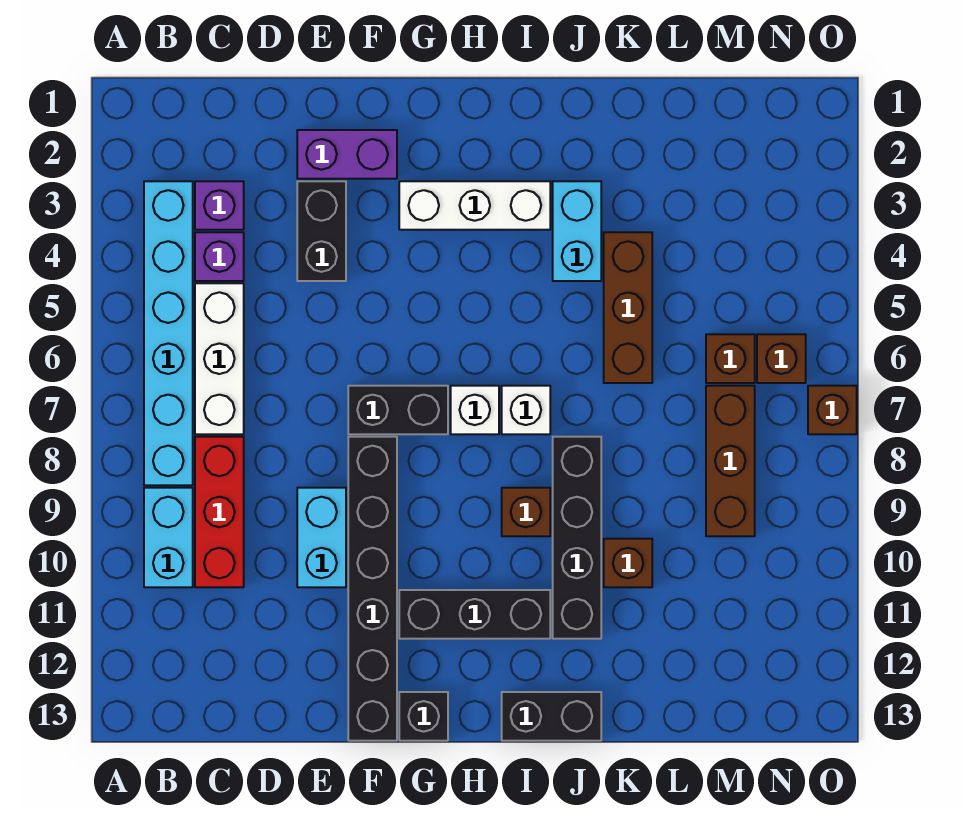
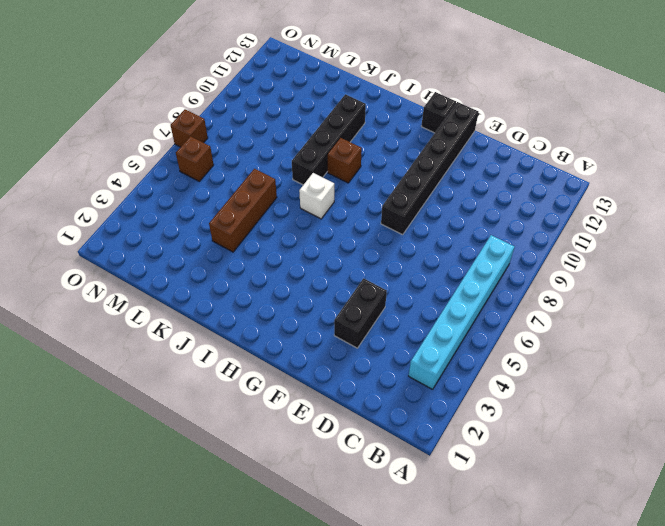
none -> cyan brick B9:B10 level 1
none -> purple brick C3 level 1
none -> purple brick C4 level 1

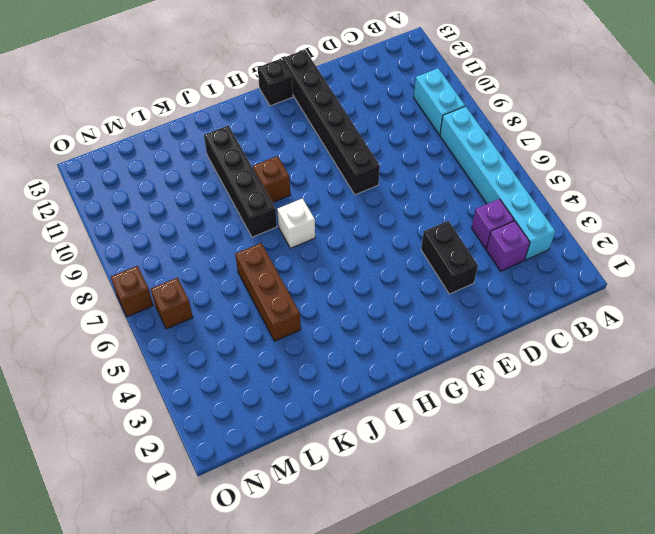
none -> white brick C5:C7 level 1
none -> red brick C8:C10 level 1
none -> purple brick E2:F2 level 1

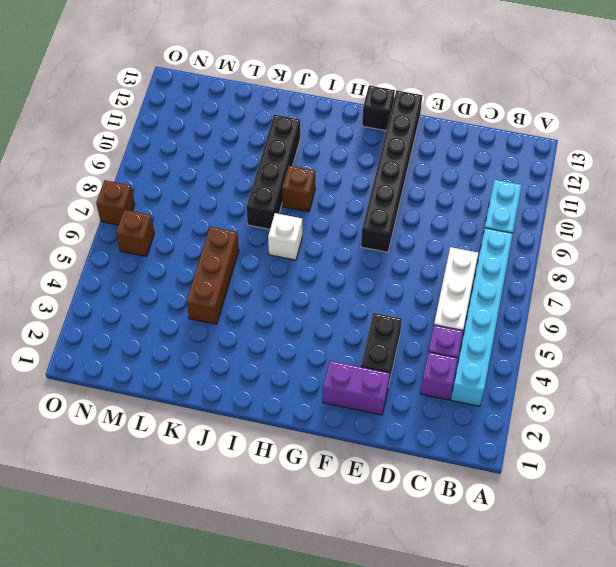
none -> red brick C8:C10 level 1
none -> cyan brick E9:E10 level 1
none -> black brick F7:G7 level 1

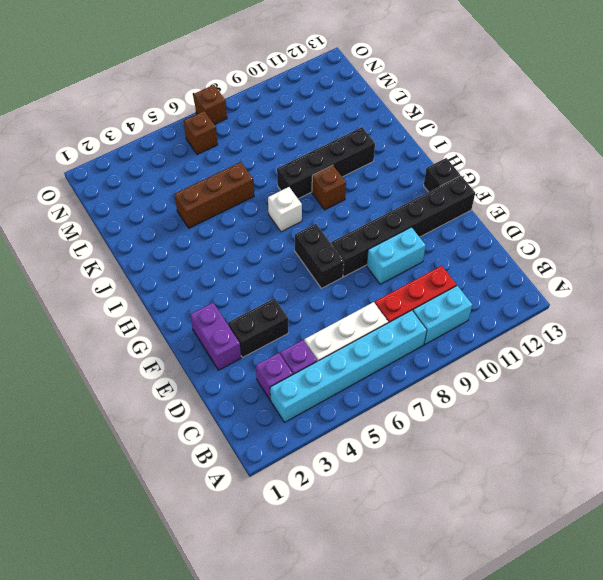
none -> white brick G3:I3 level 1
none -> black brick G11:I11 level 1
none -> white brick H7 level 1

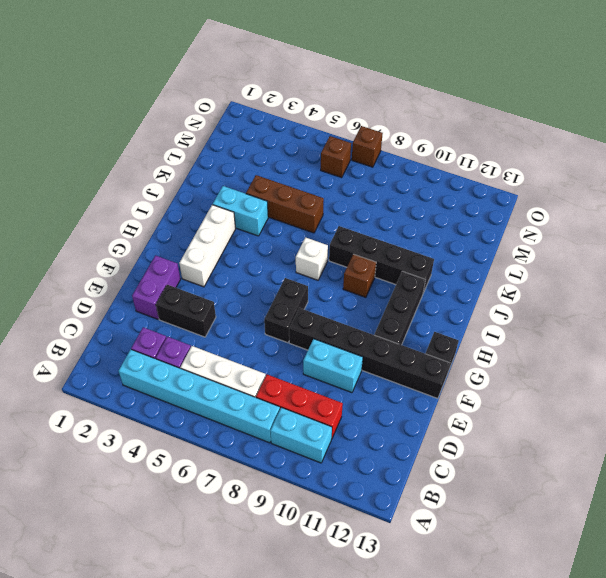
none -> white brick H7 level 1
none -> black brick I13:J13 level 1
none -> brown brick K10 level 1

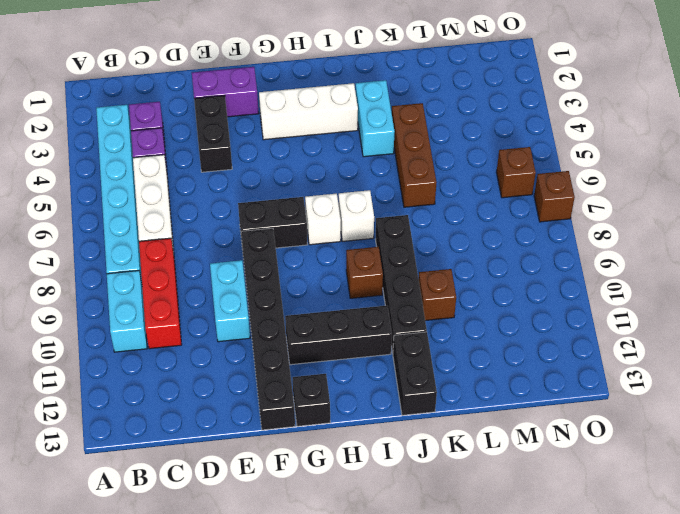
black brick J12:J13 level 1 -> black brick I13:J13 level 1
none -> brown brick M6 level 1
none -> brown brick M7:M9 level 1

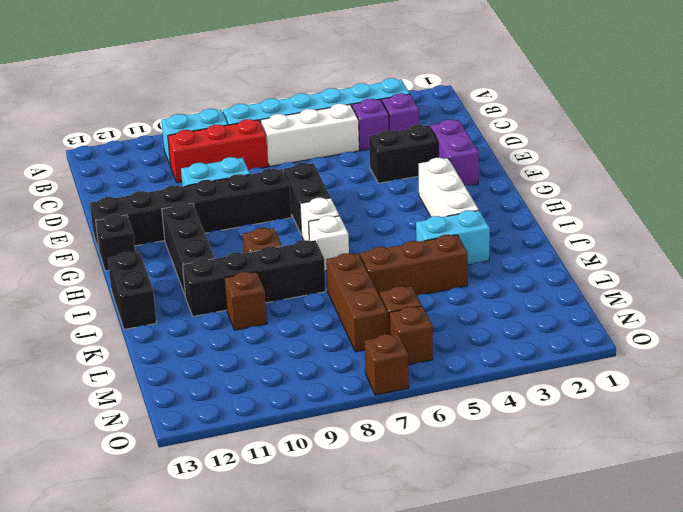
brown brick K7:M7 level 1 -> brown brick M7:M9 level 1

